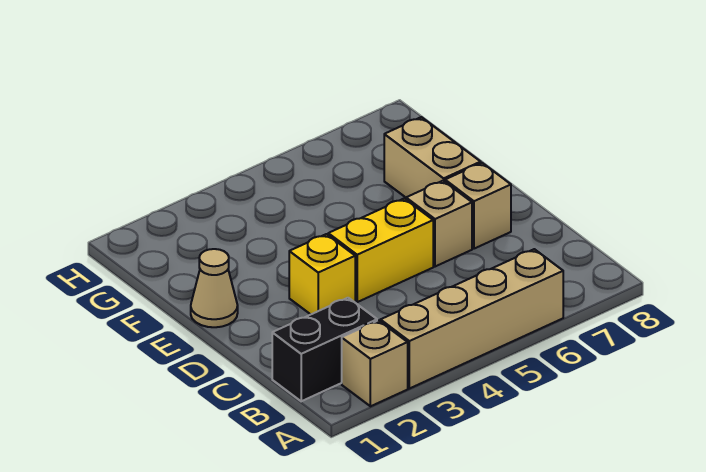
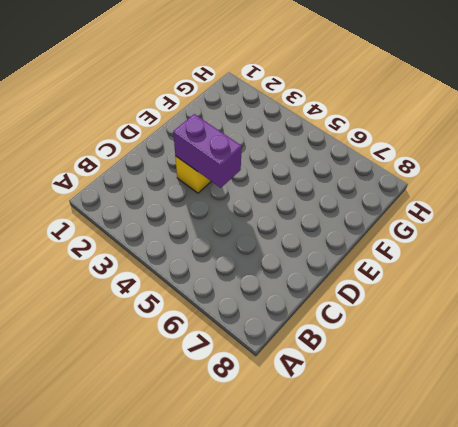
purple brick D3:D4 level 2 -> none
none -> tan brick A2 level 1
none -> tan brick A3:A6 level 1

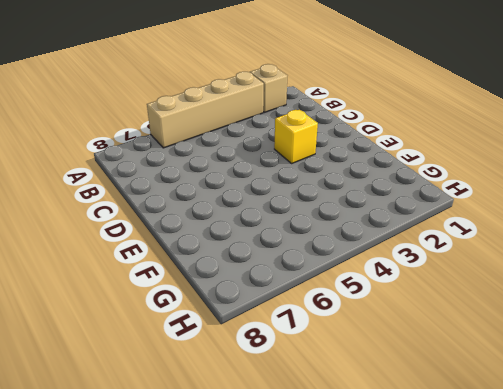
none -> black brick B1:B2 level 1
none -> yellow brick D4:D5 level 1

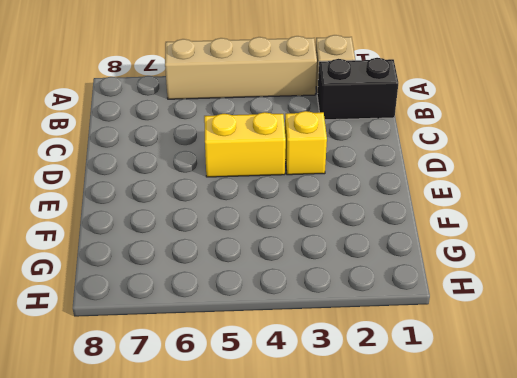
none -> tan brick D6 level 1
none -> tan brick D7 level 1

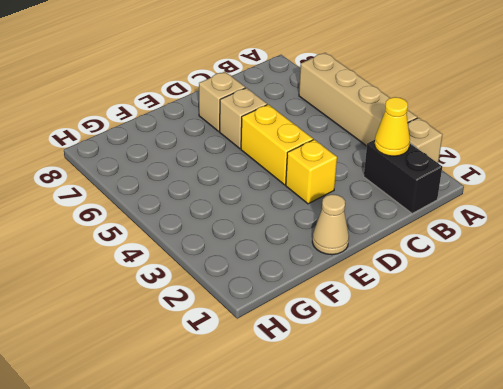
yellow cone B2 level 2 -> none
none -> tan brick E7:F7 level 1

